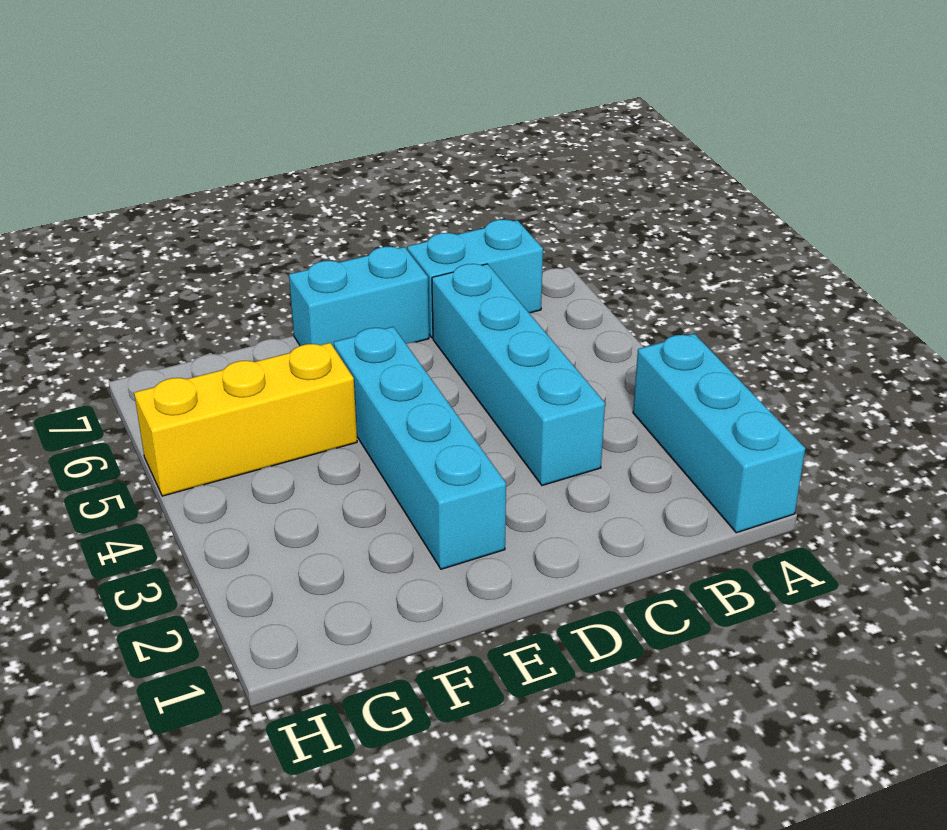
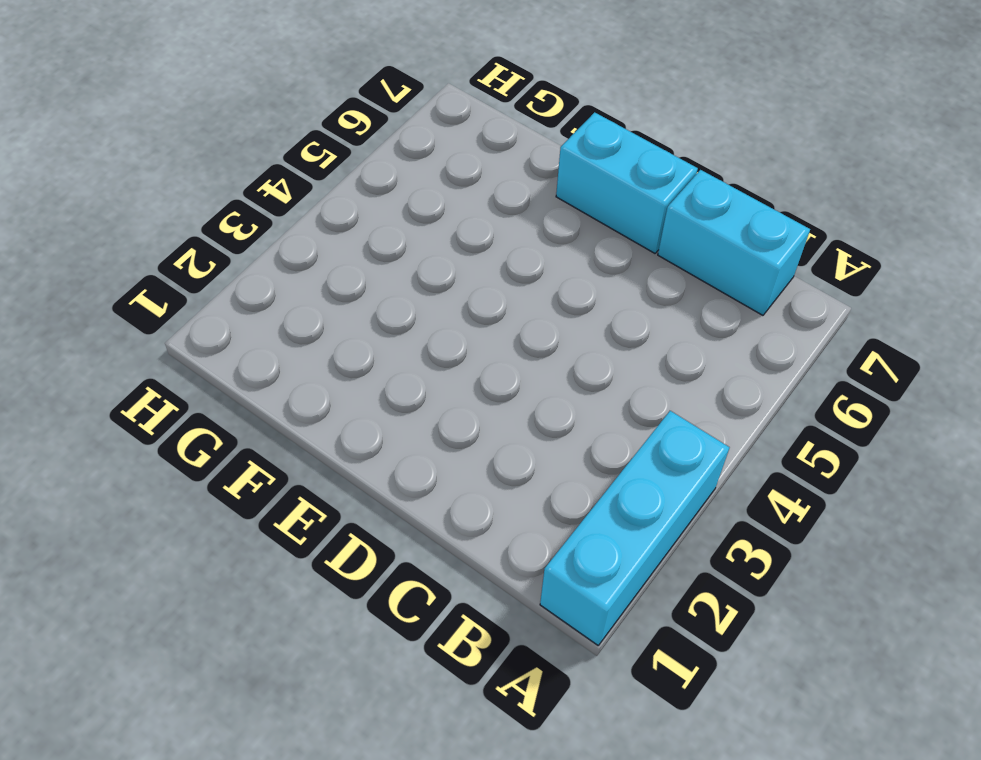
none -> cyan brick C3:C6 level 1
none -> cyan brick E2:E5 level 1

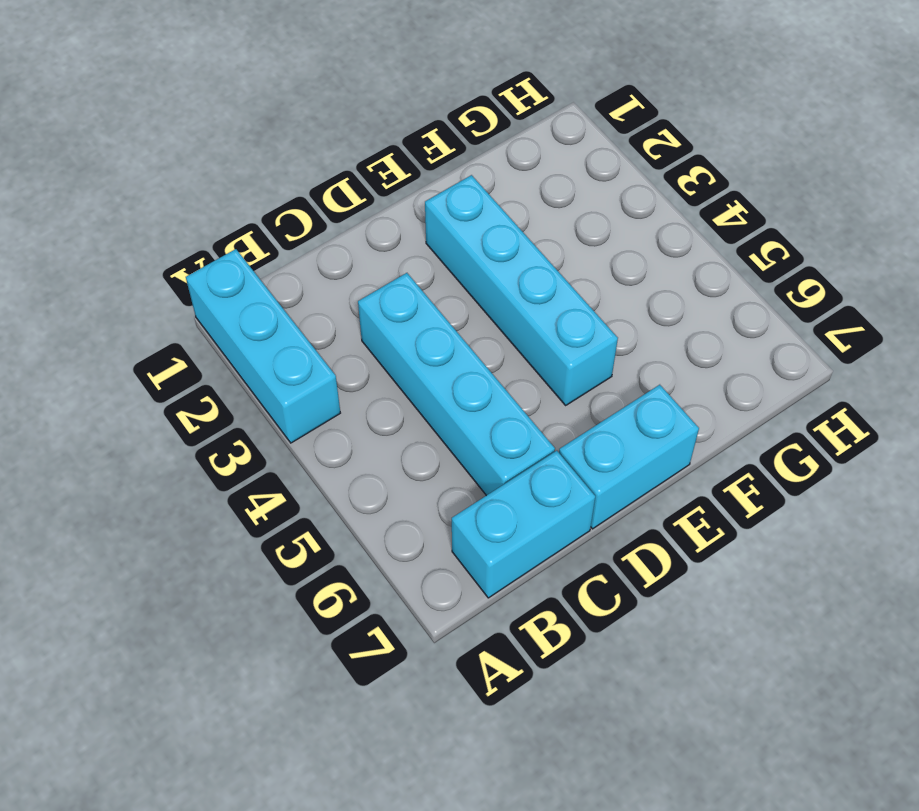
none -> yellow brick F5:H5 level 1

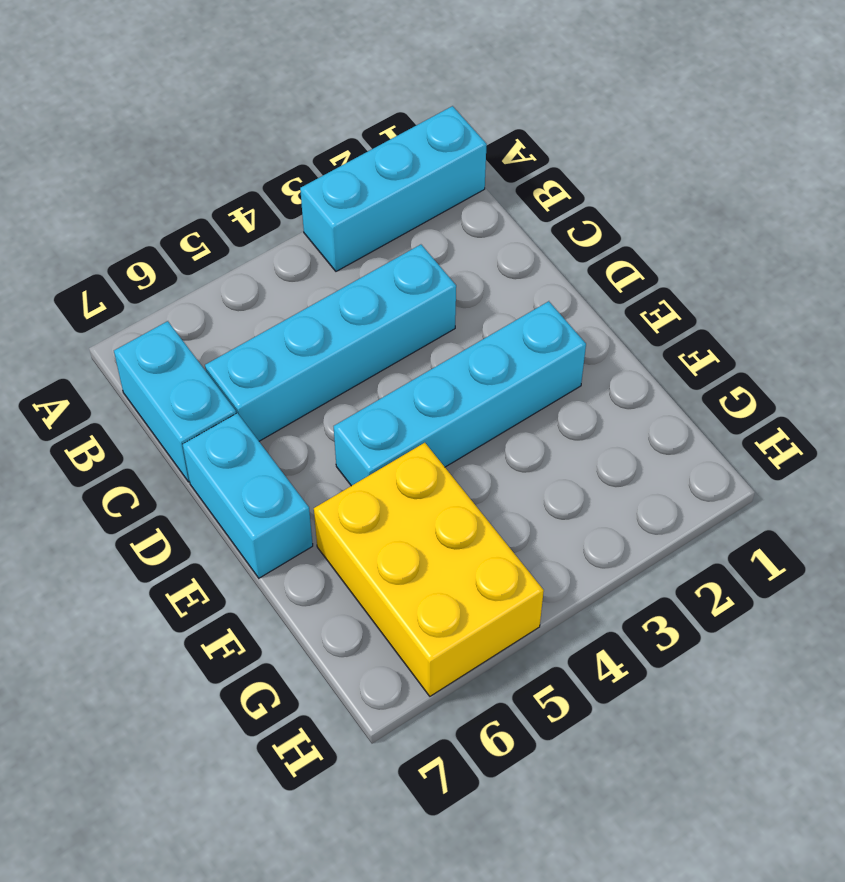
yellow brick F5:H6 level 1 -> yellow brick F5:H5 level 1

